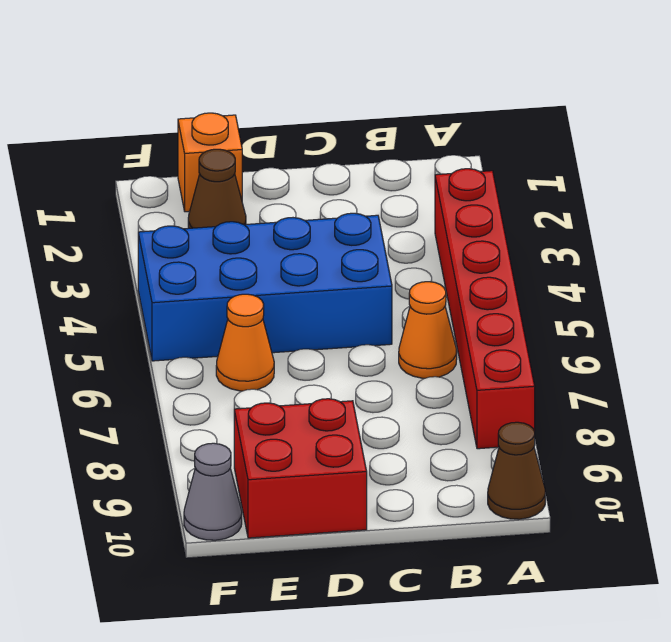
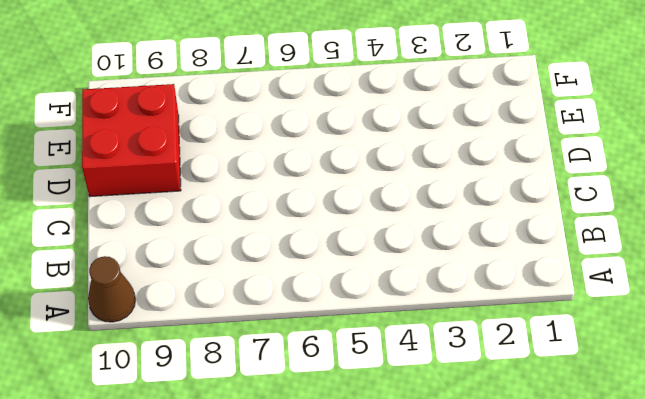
none -> red brick A3:A8 level 1
none -> orange cone B6 level 1

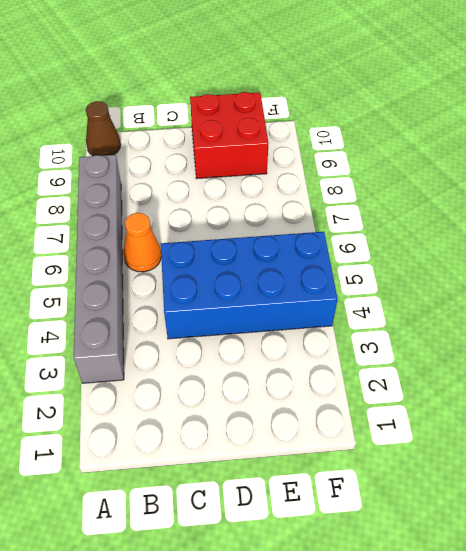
grey brick A3:A8 level 1 -> red brick A3:A8 level 1
none -> orange brick E1 level 1
none -> brown cone E2 level 1

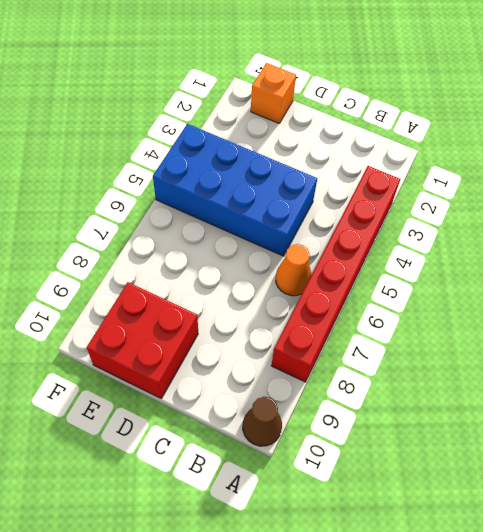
none -> brown cone E2 level 1
none -> orange cone E6 level 1

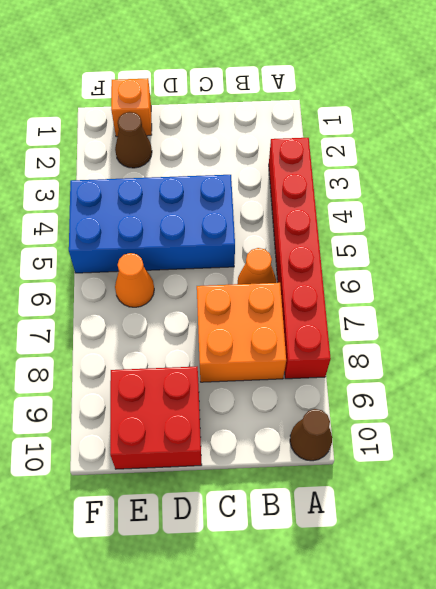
orange brick B7:C8 level 1 -> none
none -> grey cone F10 level 1

